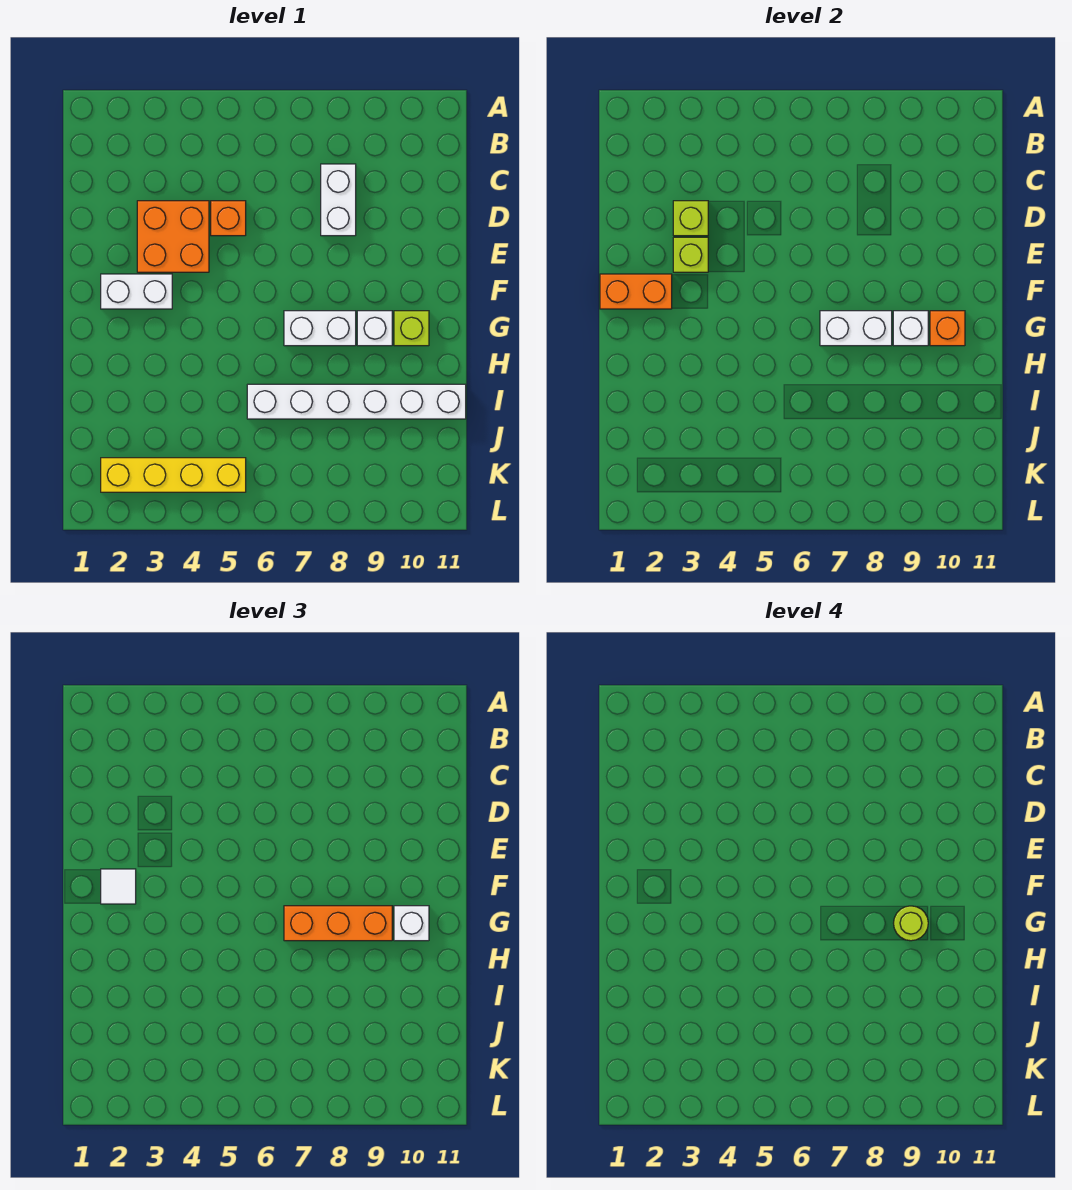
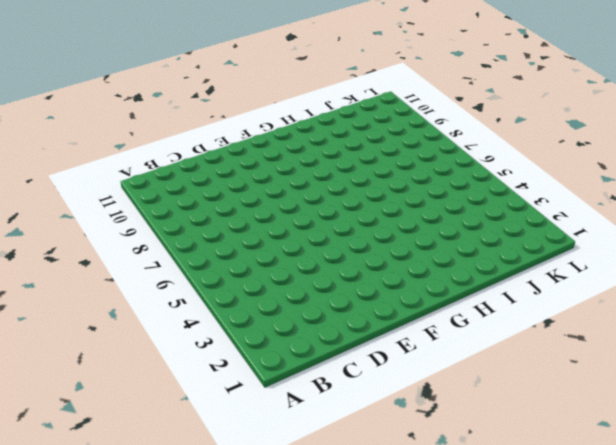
none -> white brick C8:D8 level 1
none -> orange brick D3:E4 level 1
none -> orange brick D5 level 1

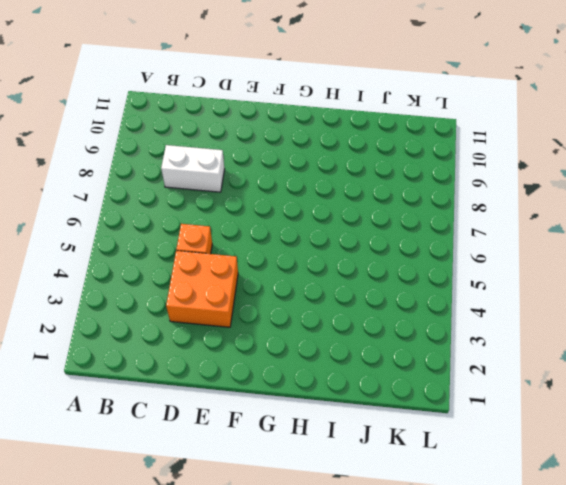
none -> white brick F2:F3 level 1
none -> white brick G7:G8 level 1
none -> white brick G9 level 1

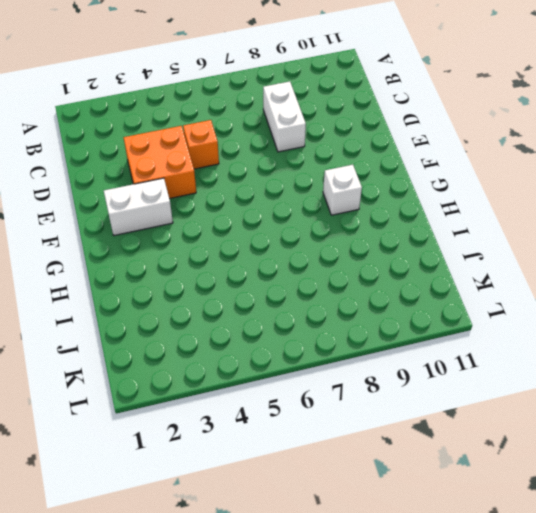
none -> white brick G7:G8 level 1
none -> lime brick G10 level 1
none -> white brick I6:I11 level 1

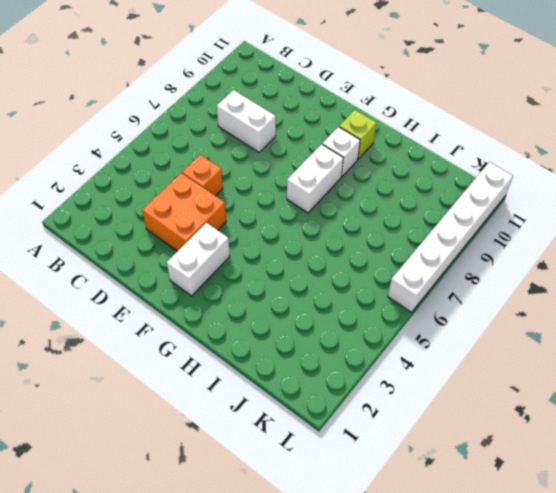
white brick L6:L11 level 1 -> white brick I6:I11 level 1
none -> yellow brick K2:K5 level 1
none -> lime brick D3 level 2
none -> lime brick E3 level 2

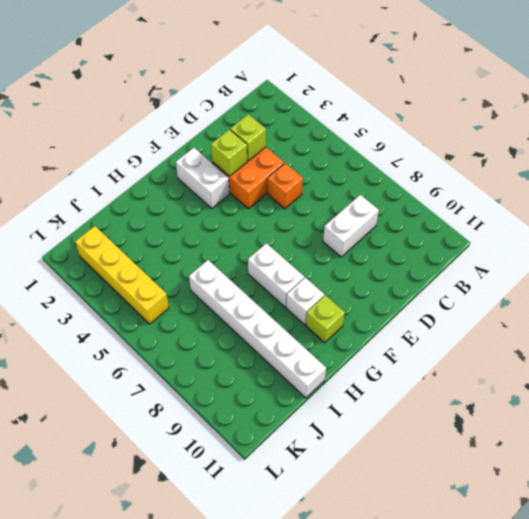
none -> orange brick F1:F2 level 2
none -> white brick G7:G8 level 2
none -> white brick G9 level 2

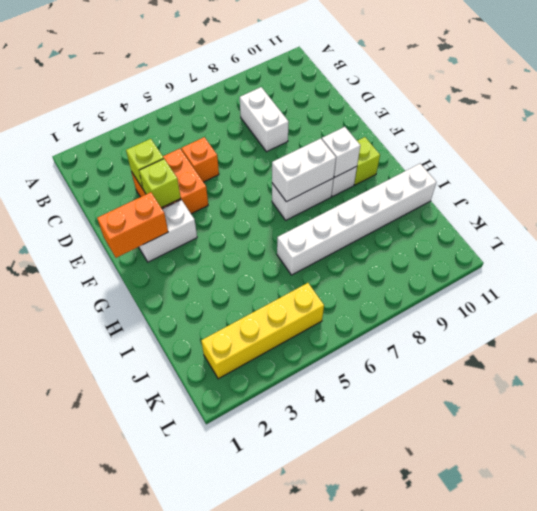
none -> orange brick G10 level 2
none -> white tile F2 level 3
none -> orange brick G7:G9 level 3

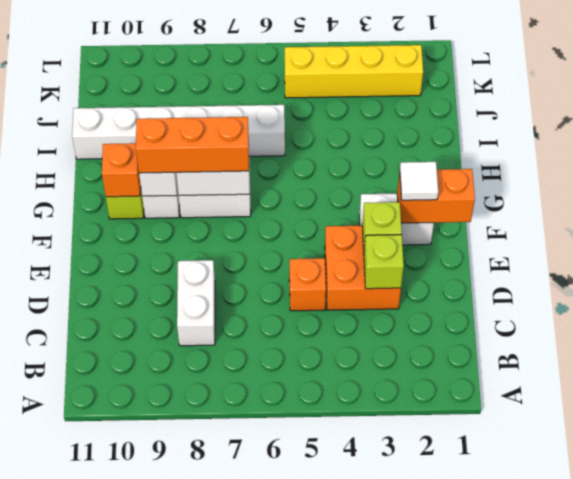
none -> white brick G10 level 3
none -> lime round brick G9 level 4

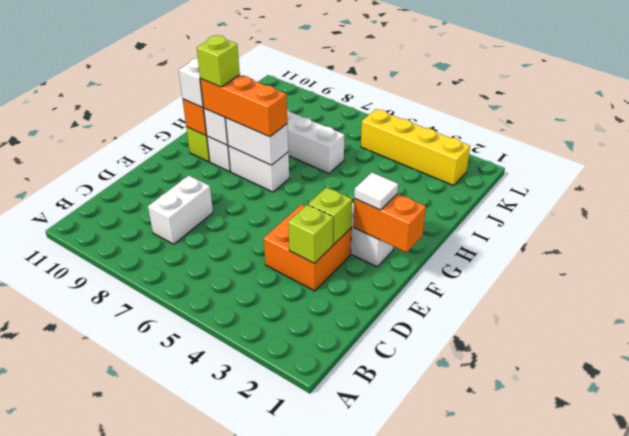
lime brick G9 level 4 -> lime round brick G9 level 4
none -> orange brick D5 level 1

